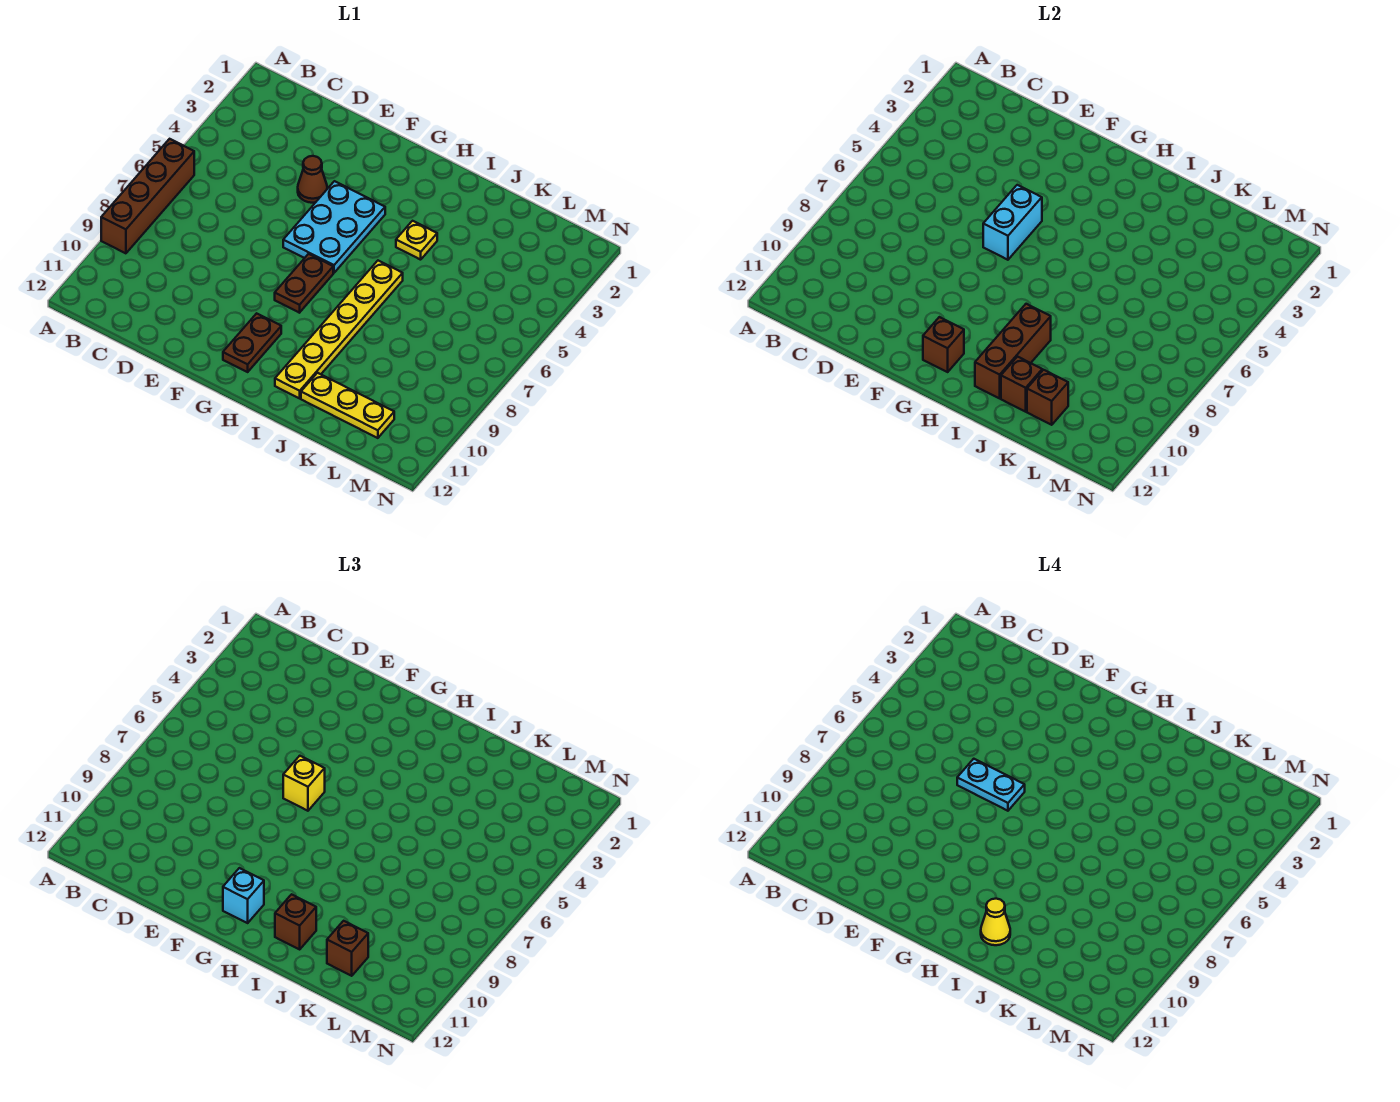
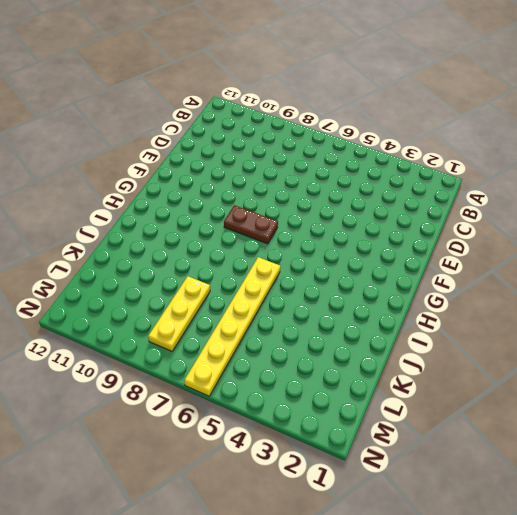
yellow plate I6:N6 level 1 -> yellow plate I6:I11 level 1
yellow plate K8:M8 level 1 -> yellow plate J11:L11 level 1
none -> brown brick A6:A9 level 1
none -> brown cone E4 level 1
none -> cyan plate F4:G6 level 1

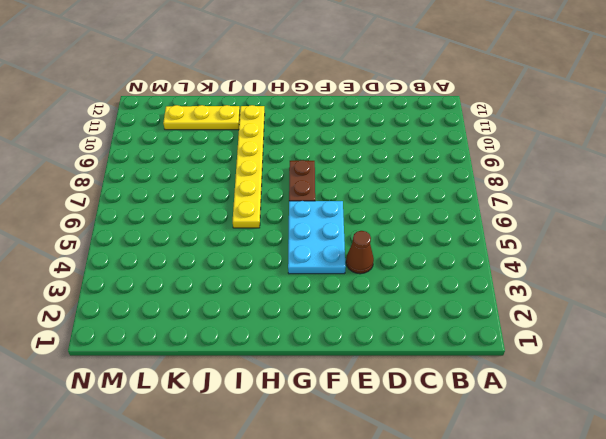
none -> brown brick A6:A9 level 1
none -> brown plate G10:G11 level 1
none -> yellow plate I4 level 1

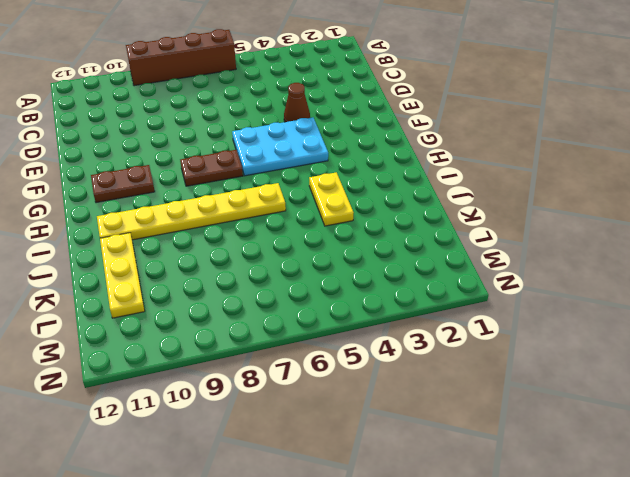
yellow plate I4:J4 level 1 -> yellow plate I4 level 1
none -> cyan brick F5:F6 level 2
none -> brown brick G11 level 2
none -> brown brick I9:I11 level 2

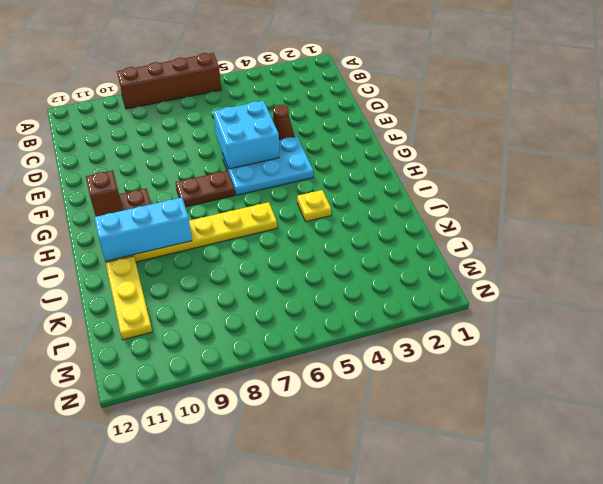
cyan brick E5:F6 level 2 -> cyan brick F5:F6 level 2
cyan brick I9:I11 level 2 -> brown brick I9:I11 level 2
none -> brown brick J11 level 2
none -> brown brick K11 level 2
none -> yellow brick F6 level 3

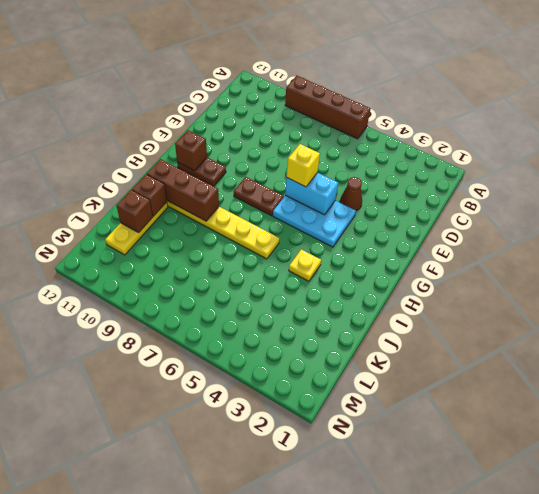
none -> cyan brick G11 level 3
none -> brown brick I11 level 3
none -> brown brick K11 level 3

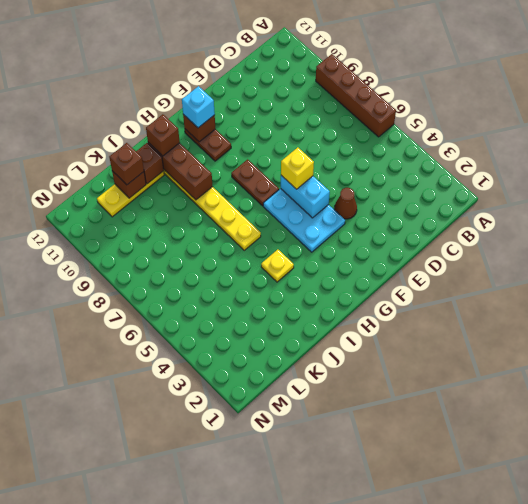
none -> cyan plate E6:F6 level 4
none -> yellow cone I11 level 4

